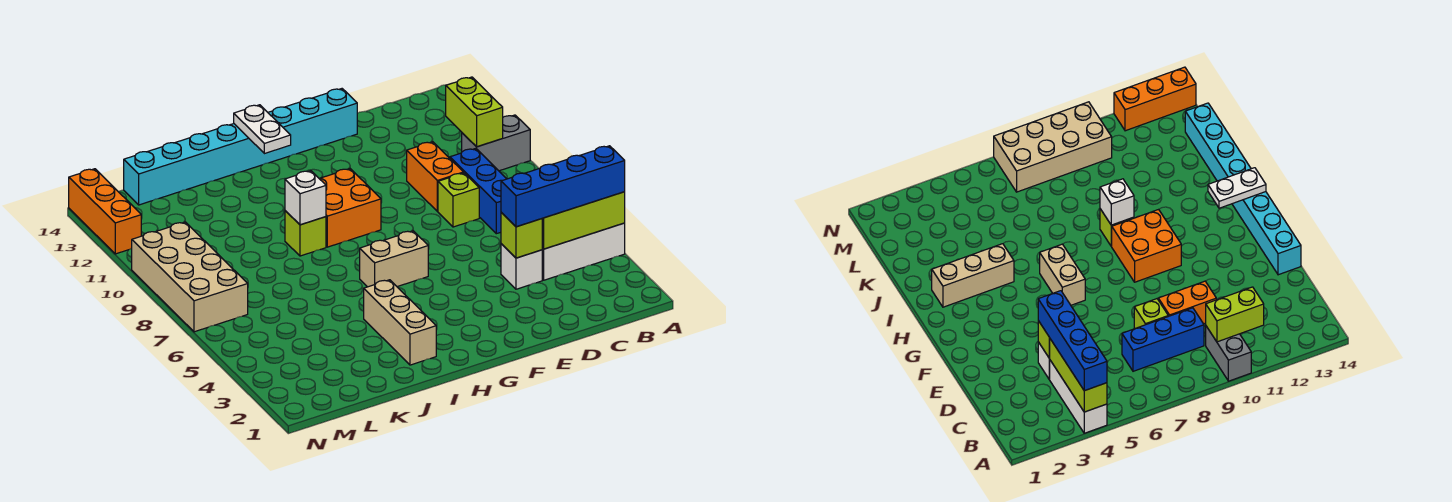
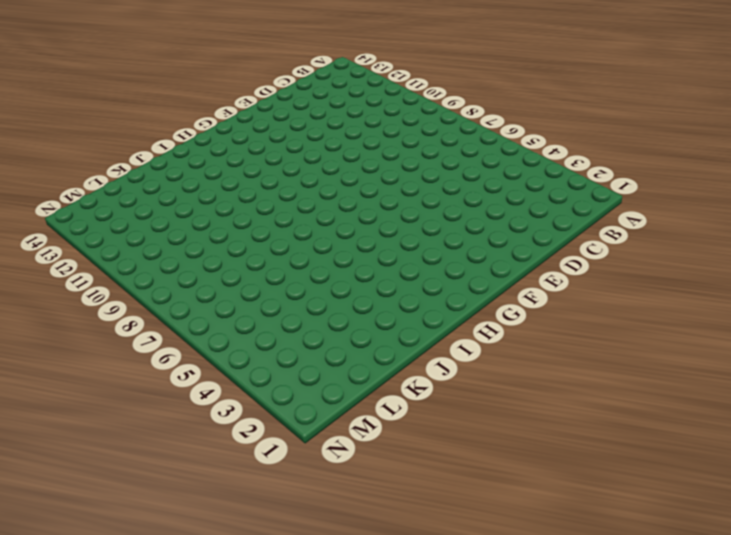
none -> white brick A4:C4 level 1
none -> grey brick A10:B10 level 1
none -> blue brick C7:C9 level 1

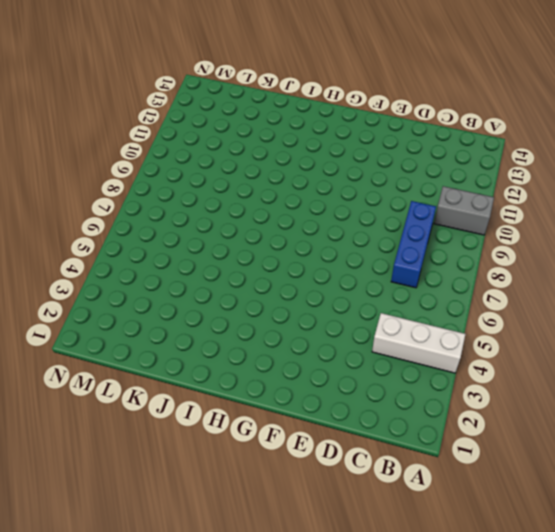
none -> white brick D4 level 1
none -> lime brick D8 level 1
none -> orange brick D9:D10 level 1

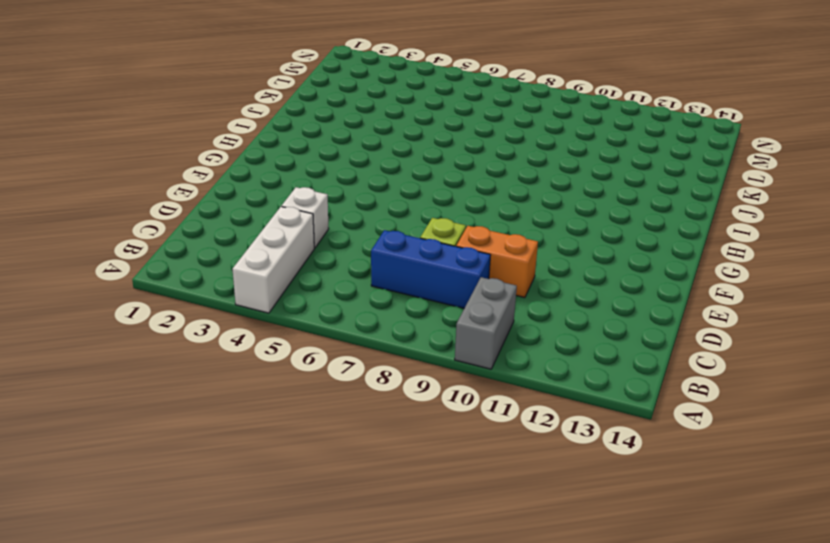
none -> cyan brick E14:L14 level 1
none -> tan brick G6:H6 level 1
none -> orange brick G9:H10 level 1

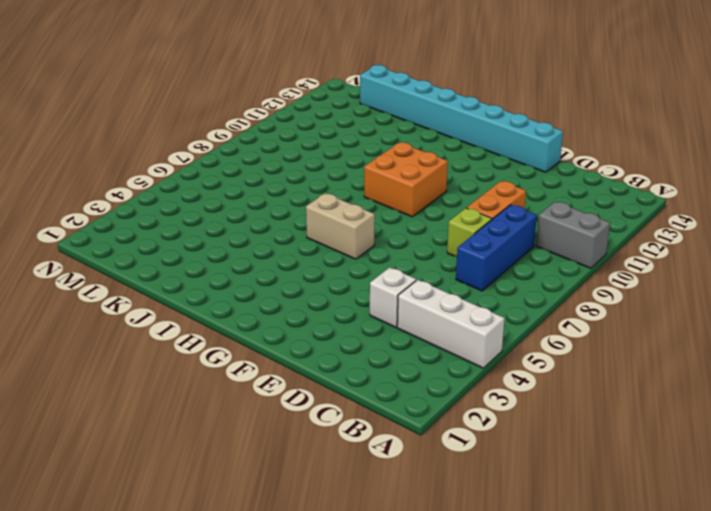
none -> tan brick I2:I4 level 1
none -> lime brick I9 level 1
none -> tan brick M7:N10 level 1

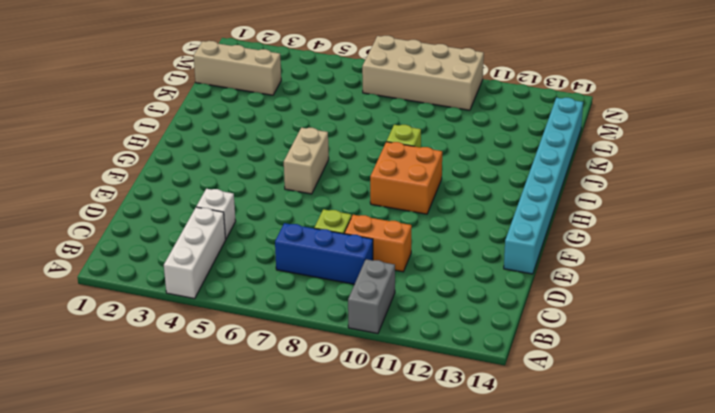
tan brick L1:L3 level 1 -> tan brick I2:I4 level 1
none -> orange brick N12:N14 level 1
none -> lime brick A4:C4 level 2
none -> lime brick B10:B11 level 2

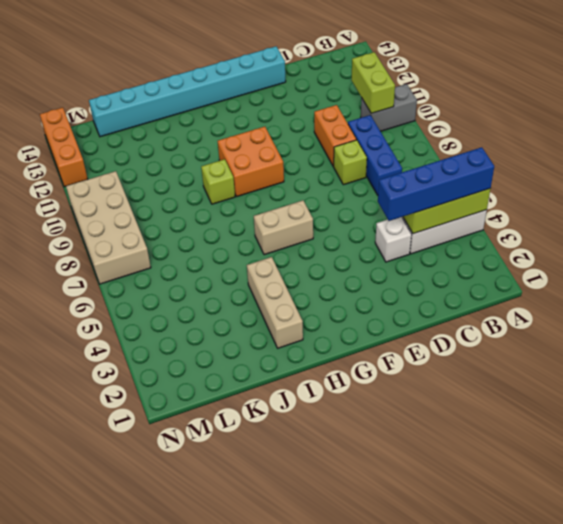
none -> lime brick D4 level 2
none -> white plate H13:H14 level 2
none -> white brick I9 level 2

